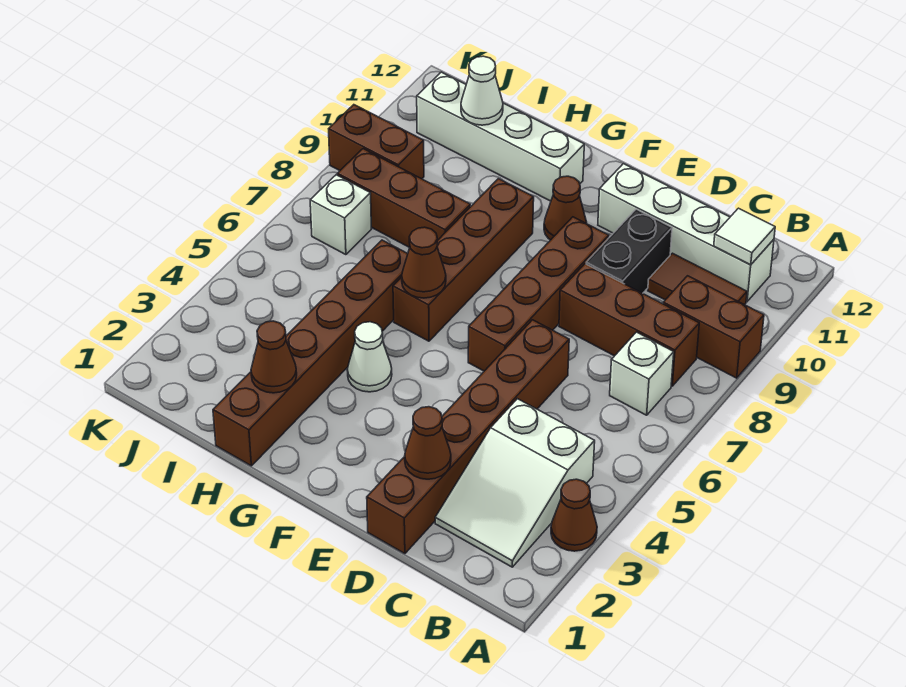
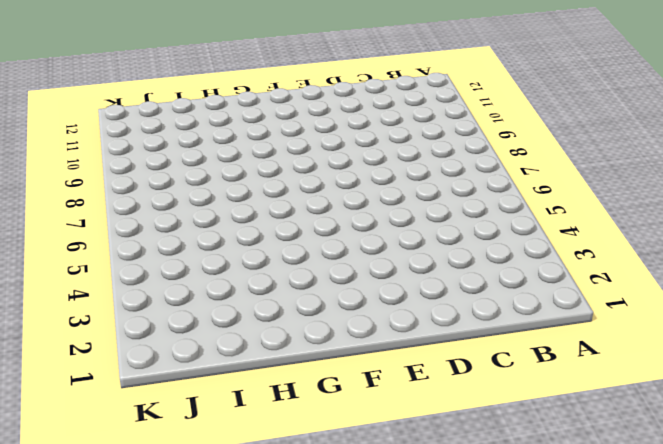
none -> brown cone A3 level 1
none -> brown brick A9:B9 level 1
none -> white slope B2:C4 level 1 top 4

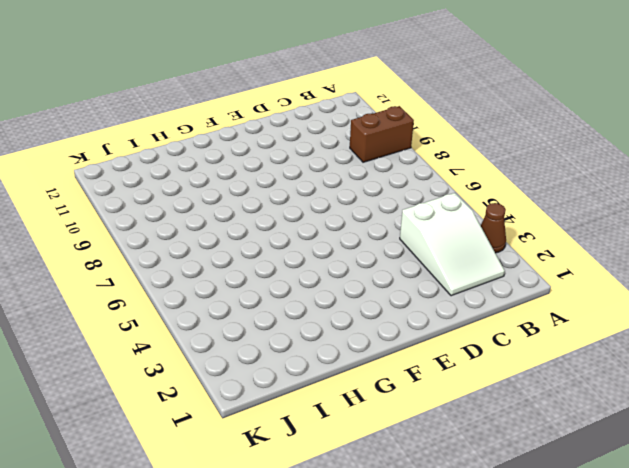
none -> white brick B7 level 1
none -> brown brick B8:D8 level 1
none -> brown tile B10:C10 level 1

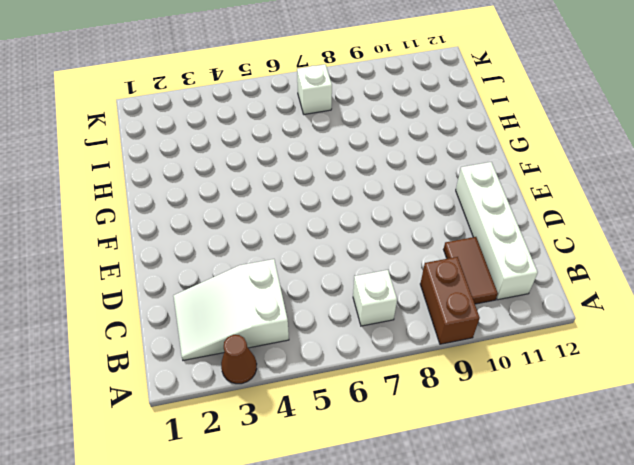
none -> brown brick B8:D8 level 1
none -> brown brick D1:D6 level 1
none -> black brick D9:D10 level 1

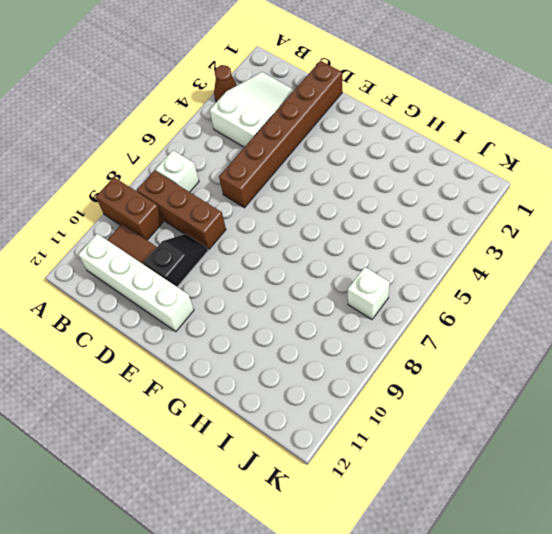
black slope D9:D10 level 1 top 10 -> black brick D9:D10 level 1
none -> brown brick E6:E9 level 1
none -> brown cone F10 level 1
none -> white cone G4 level 1

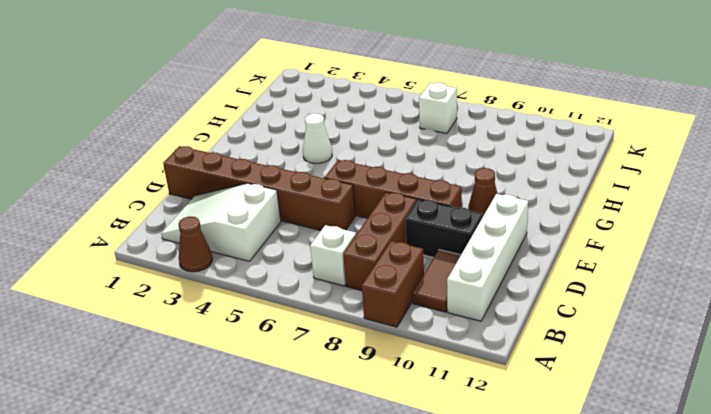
none -> brown brick G6:G9 level 1
none -> white brick G11:J11 level 1
none -> brown brick H1:H6 level 1

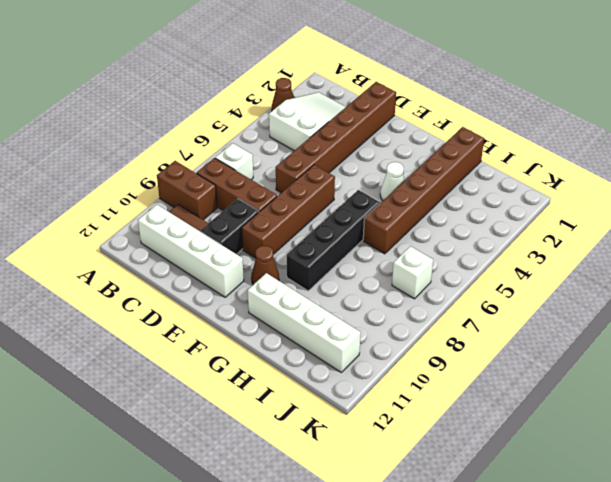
black brick G6:G9 level 1 -> brown brick G6:G9 level 1
none -> brown brick H8:J8 level 1
none -> brown brick J9:K9 level 1
none -> white tile B11 level 2

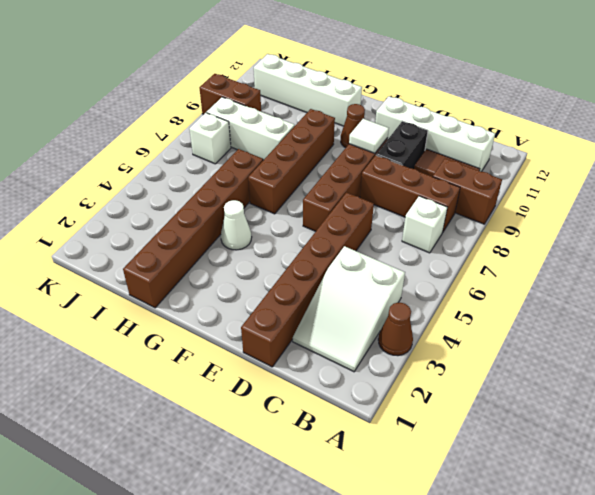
white tile E9 level 2 -> white tile B11 level 2
white brick H8:J8 level 1 -> brown brick H8:J8 level 1
none -> brown cone D2 level 2
none -> brown cone G6 level 2
none -> brown cone H2 level 2

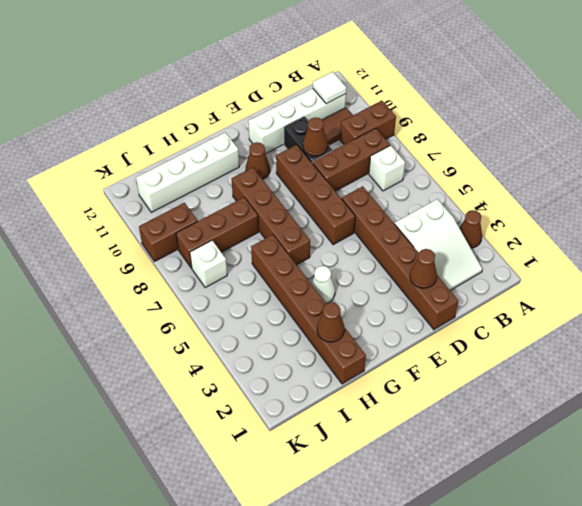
brown cone D9 level 2 -> brown cone G6 level 2
none -> white cone I11 level 2

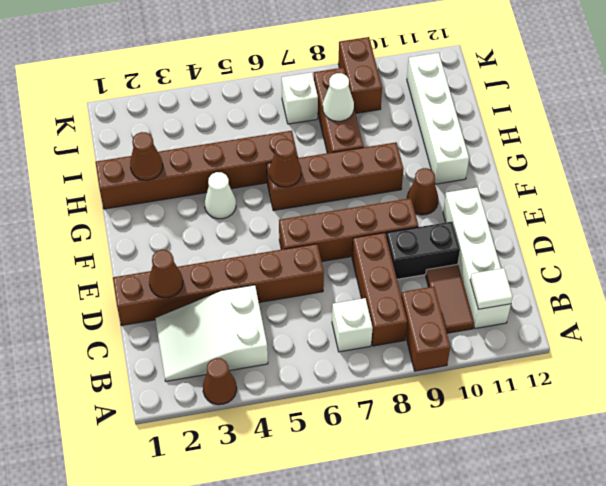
white cone I8 level 2 -> white cone I11 level 2

